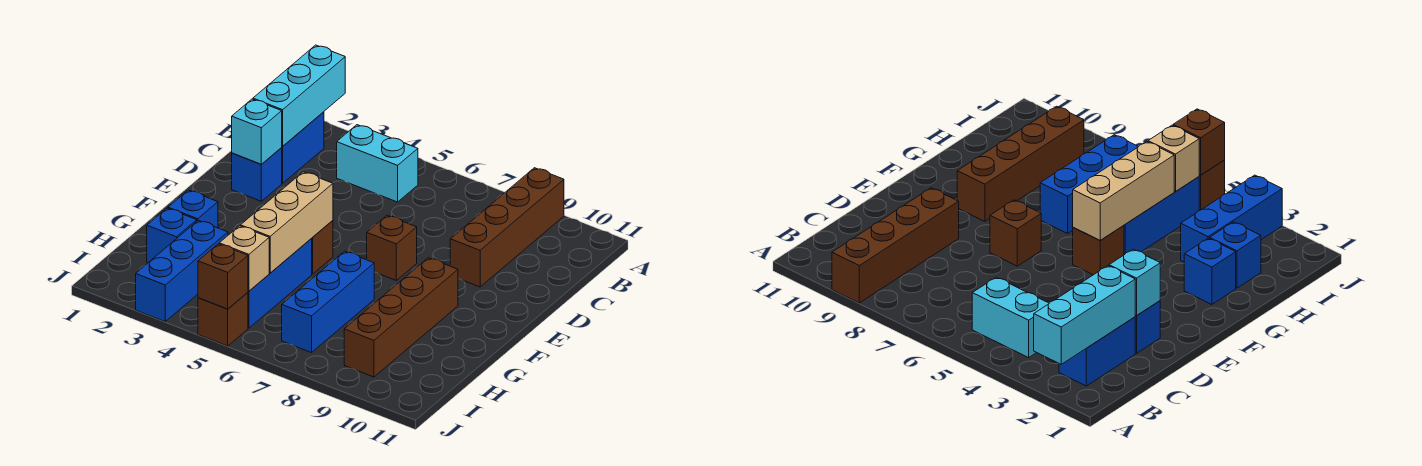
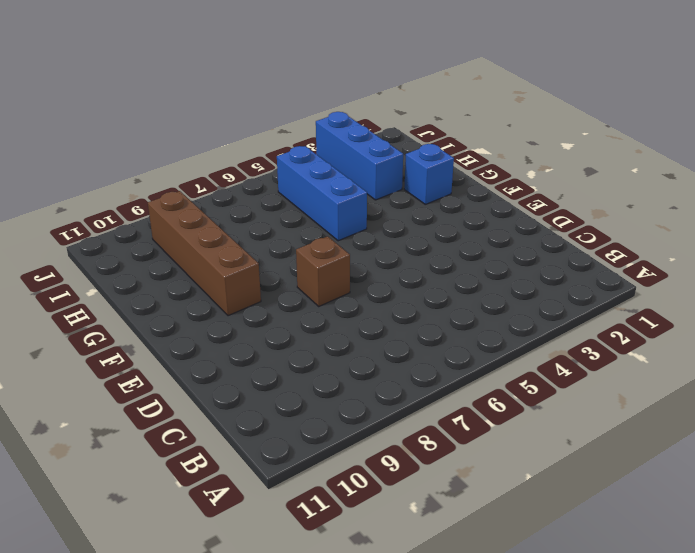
none -> brown brick A9:D9 level 1
none -> blue brick B2:C2 level 1
none -> cyan brick B4:B5 level 1

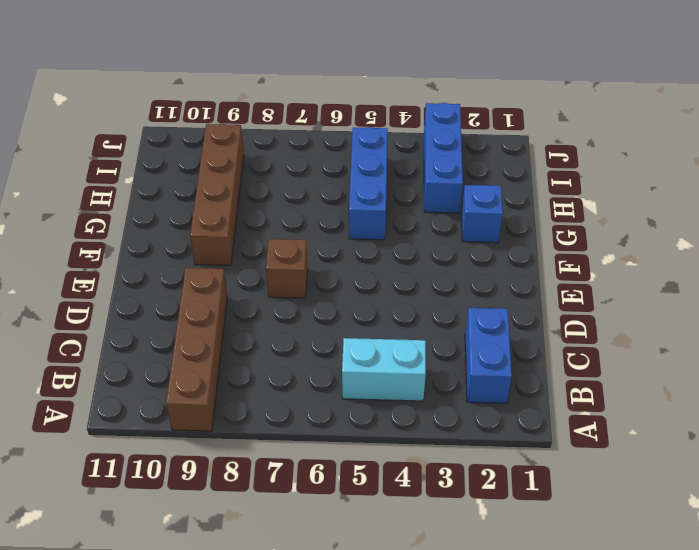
none -> blue brick D2 level 1
none -> brown brick F5 level 1
none -> blue brick G7:I7 level 1

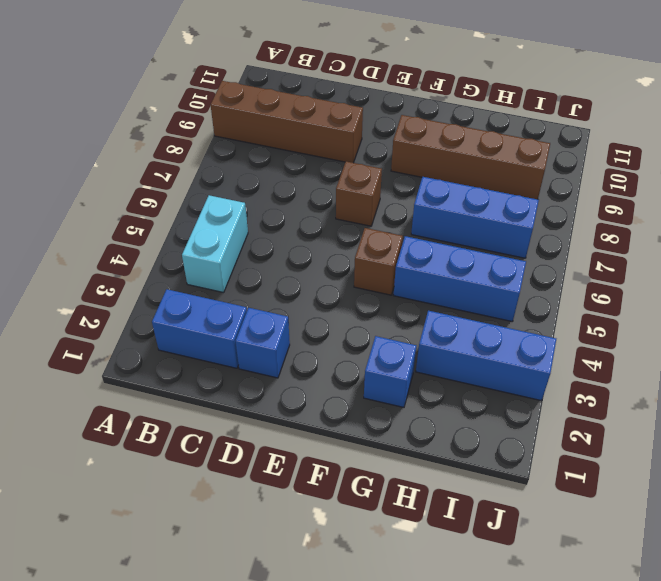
none -> blue brick H2 level 1
none -> brown brick J5 level 1
none -> cyan brick A2:C2 level 2

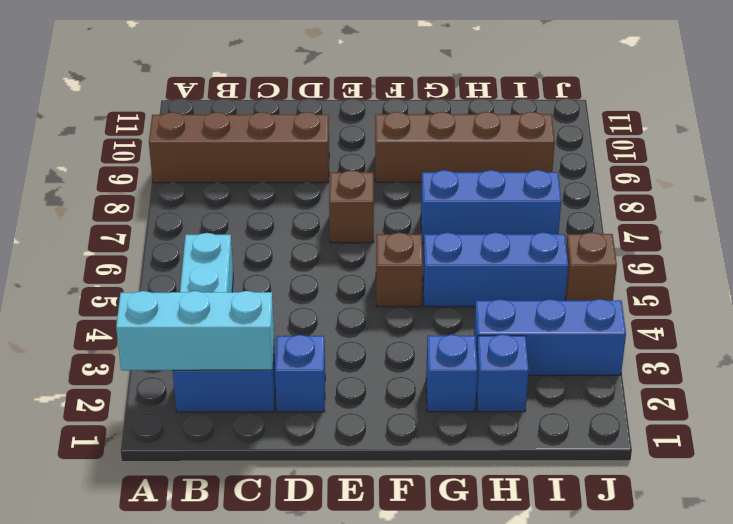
none -> cyan brick D2 level 2
none -> tan brick F5:H5 level 2
none -> tan brick I5 level 2

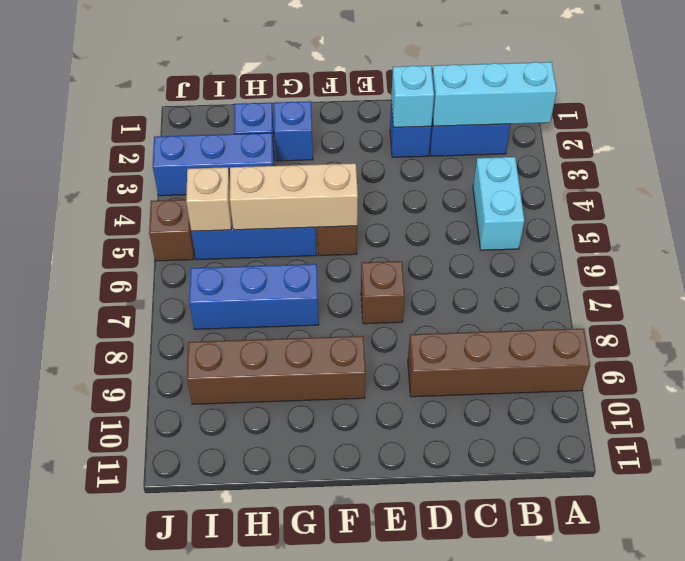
none -> brown brick J5 level 2

